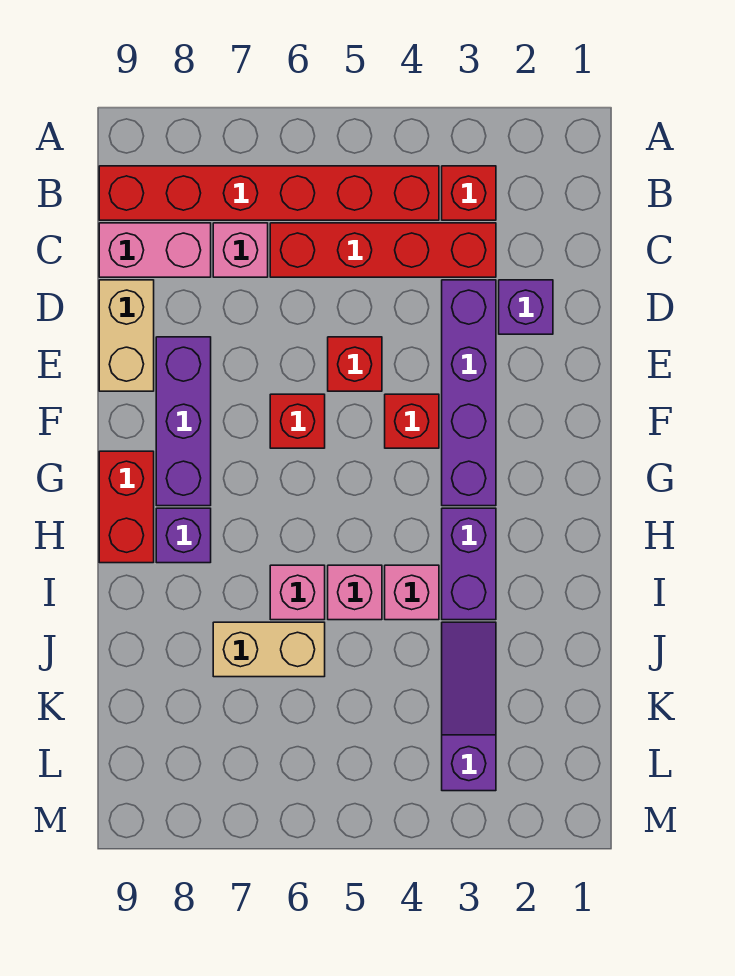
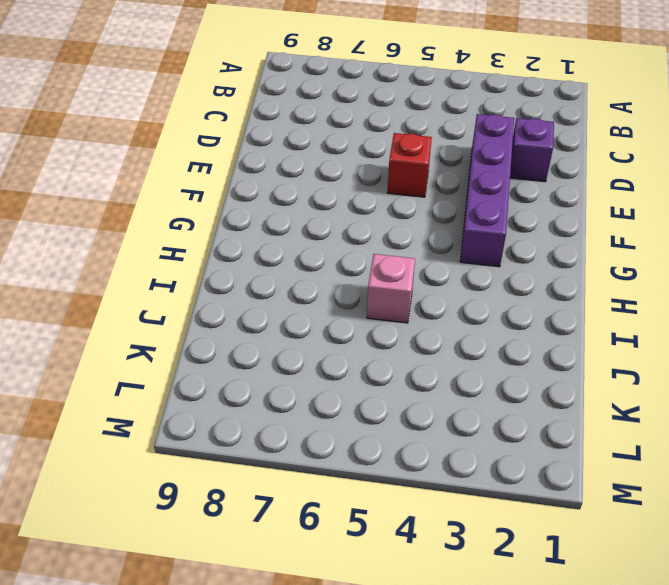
none -> red brick B3 level 1
none -> red brick B4:B9 level 1
none -> red brick C3:C6 level 1

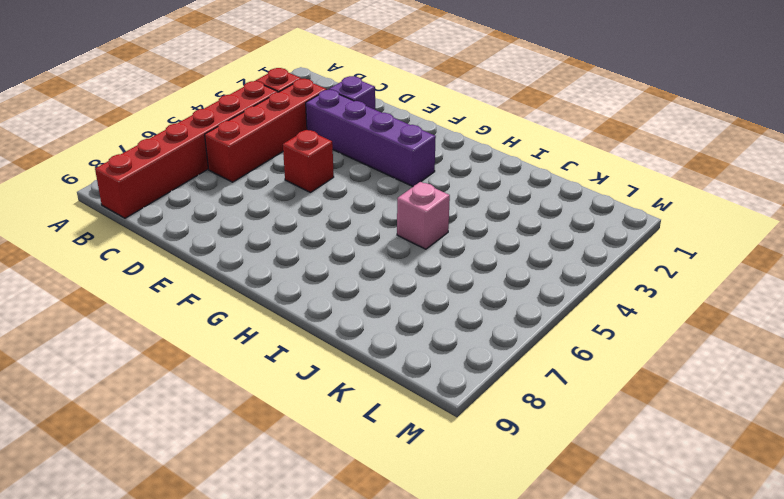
none -> pink brick C7 level 1
none -> pink brick C8:C9 level 1
none -> tan brick D9:E9 level 1

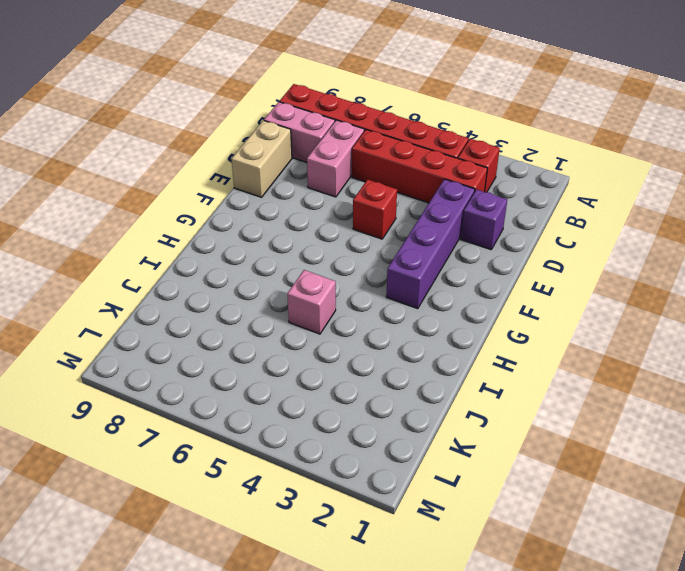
pink brick C7:D7 level 1 -> pink brick C7 level 1
none -> purple brick E8:G8 level 1
none -> red brick F4 level 1
none -> red brick F6 level 1

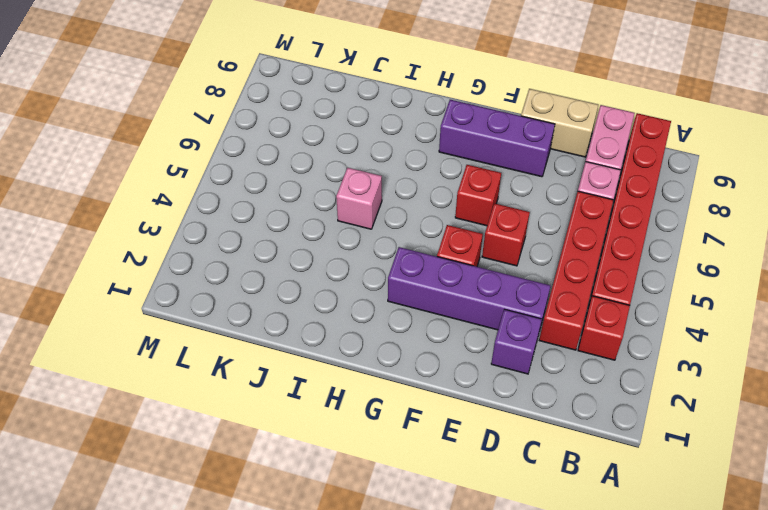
none -> red brick G9:H9 level 1
none -> purple brick H3:I3 level 1
none -> purple brick H8 level 1

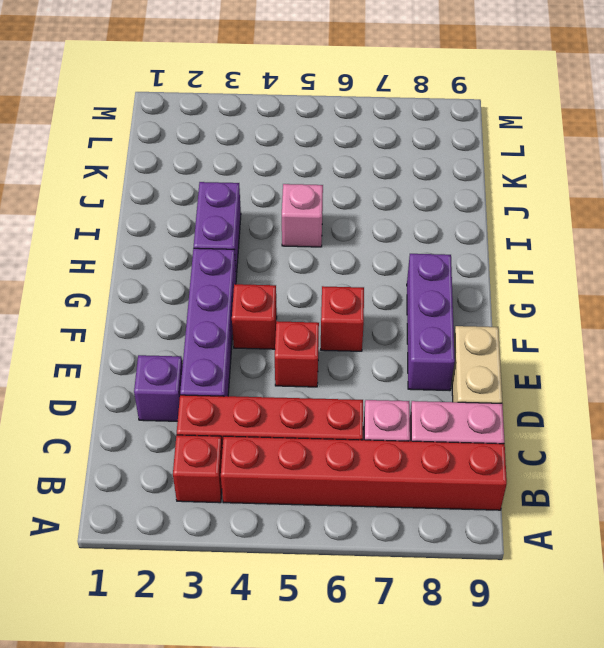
none -> red brick G9:H9 level 1
none -> purple brick H8 level 1
none -> pink brick I4 level 1

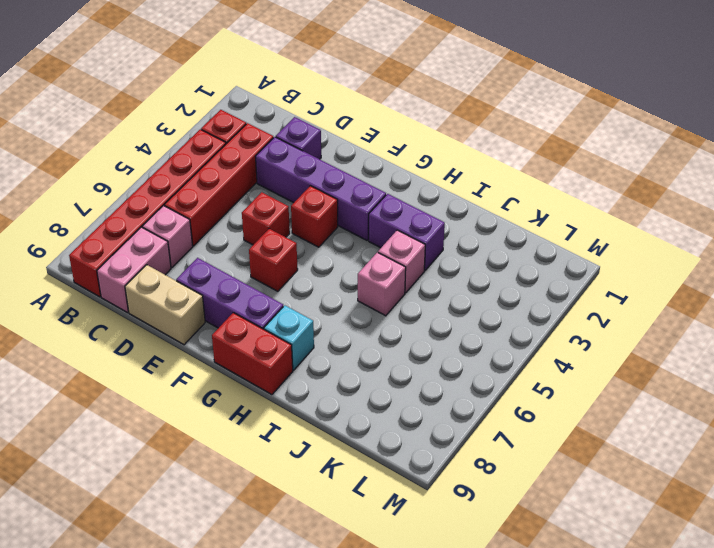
cyan brick H8 level 1 -> purple brick H8 level 1
none -> pink brick I6 level 1
none -> purple slope J3:L3 level 1 top L
none -> tan brick J6:J7 level 1

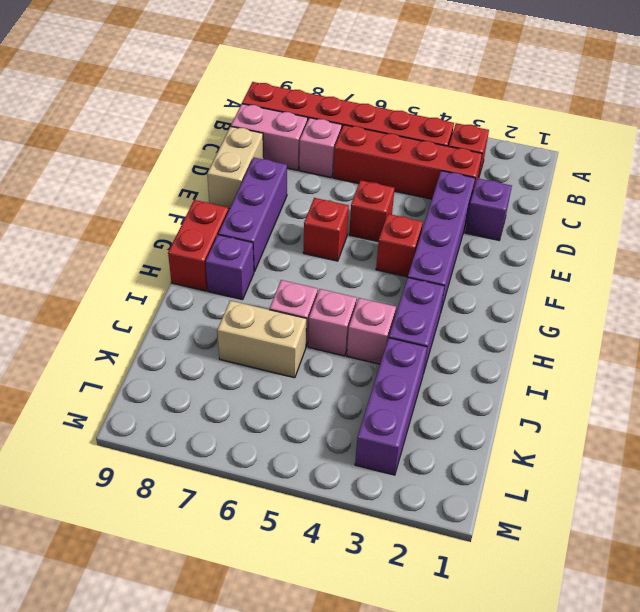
purple brick J3:L3 level 1 -> purple slope J3:L3 level 1 top L

